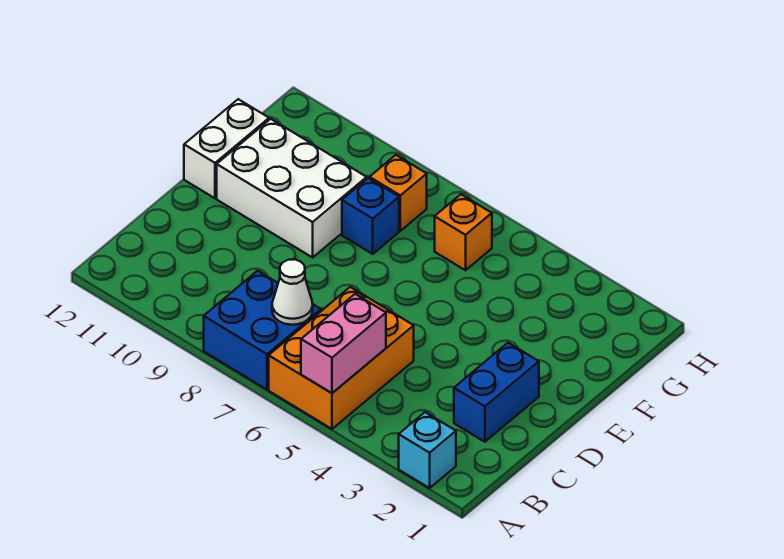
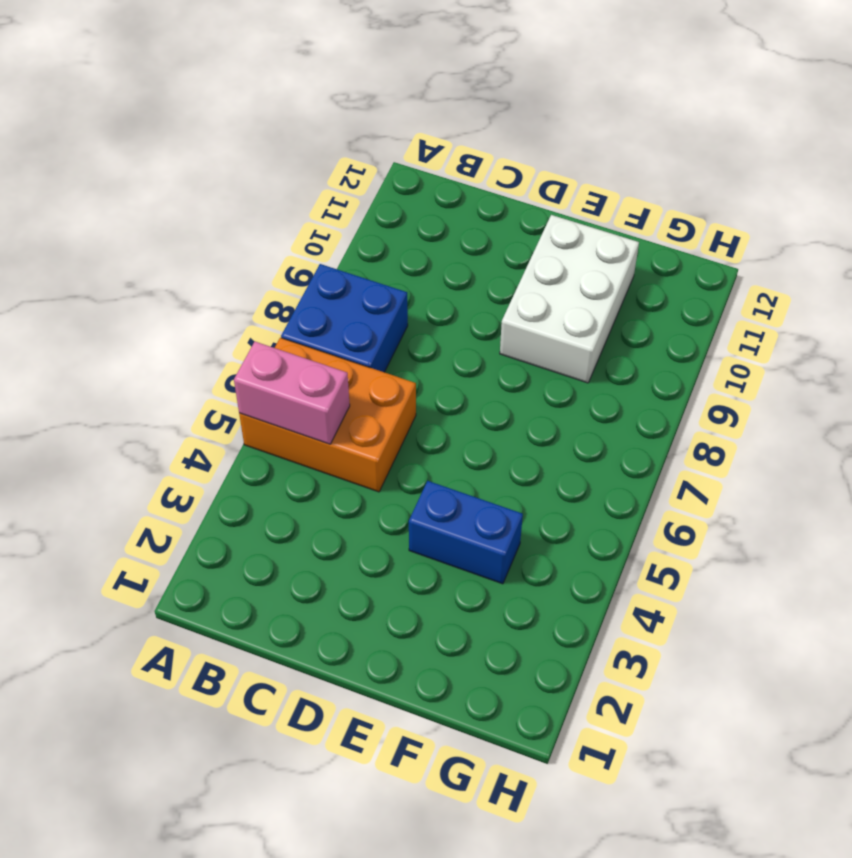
blue brick E4:F4 level 1 -> blue brick C2:D2 level 1
none -> cyan brick A2 level 1
none -> white brick E12:F12 level 1

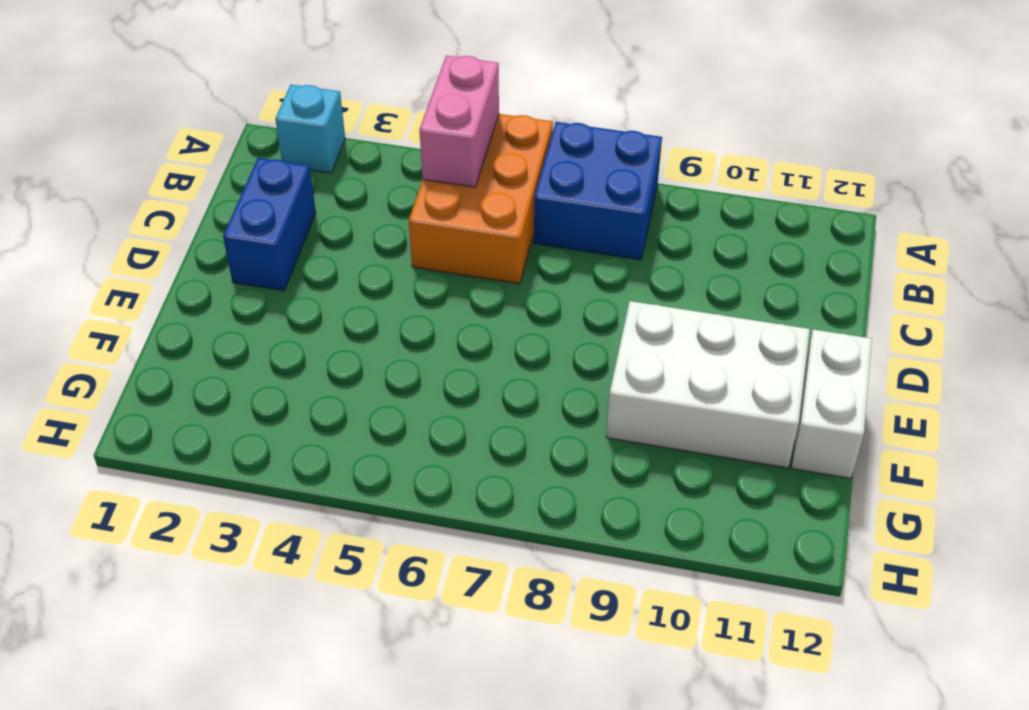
none -> blue brick F8 level 1
none -> orange brick G6 level 1

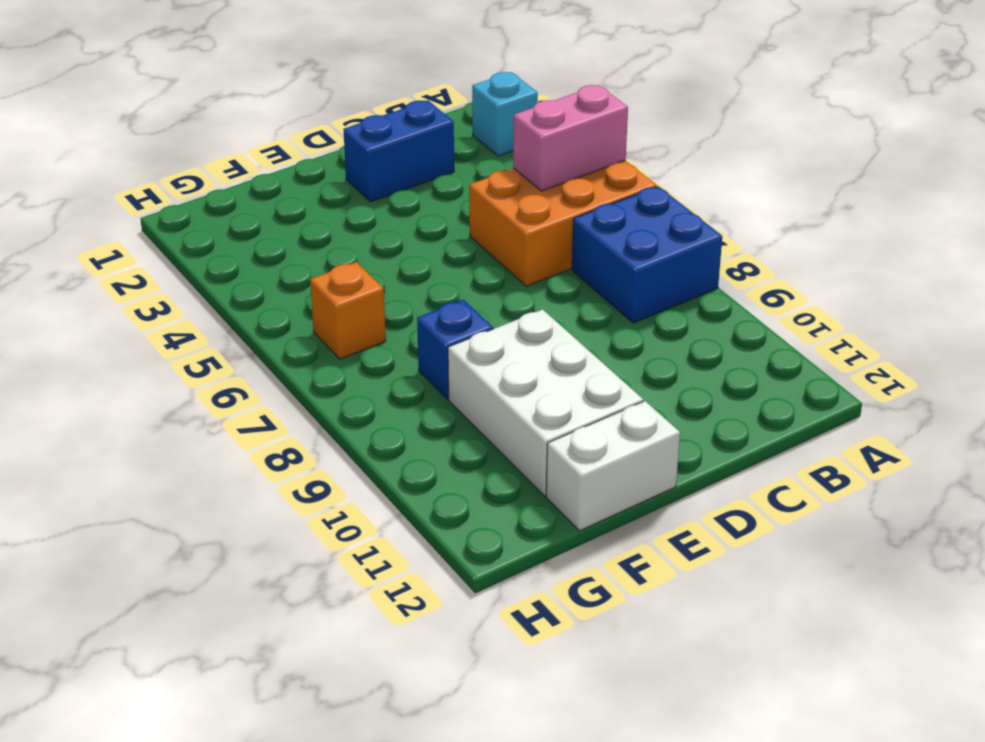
none -> orange brick G8 level 1
none -> white cone B7 level 2

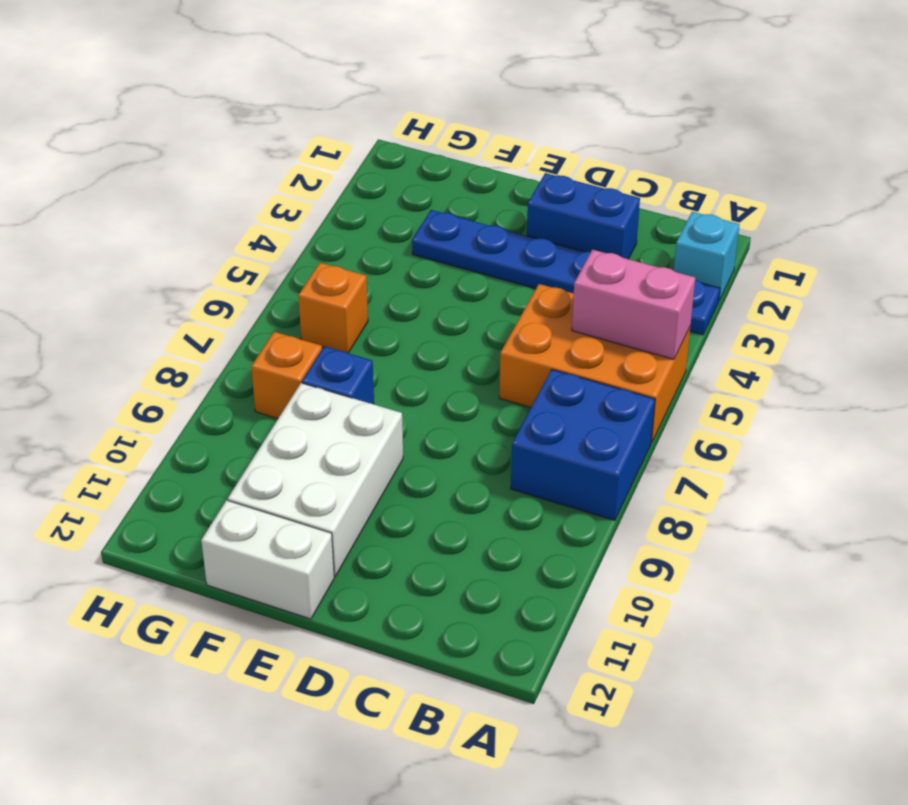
blue plate A3:F3 level 1 -> none
none -> white cone B7 level 2

